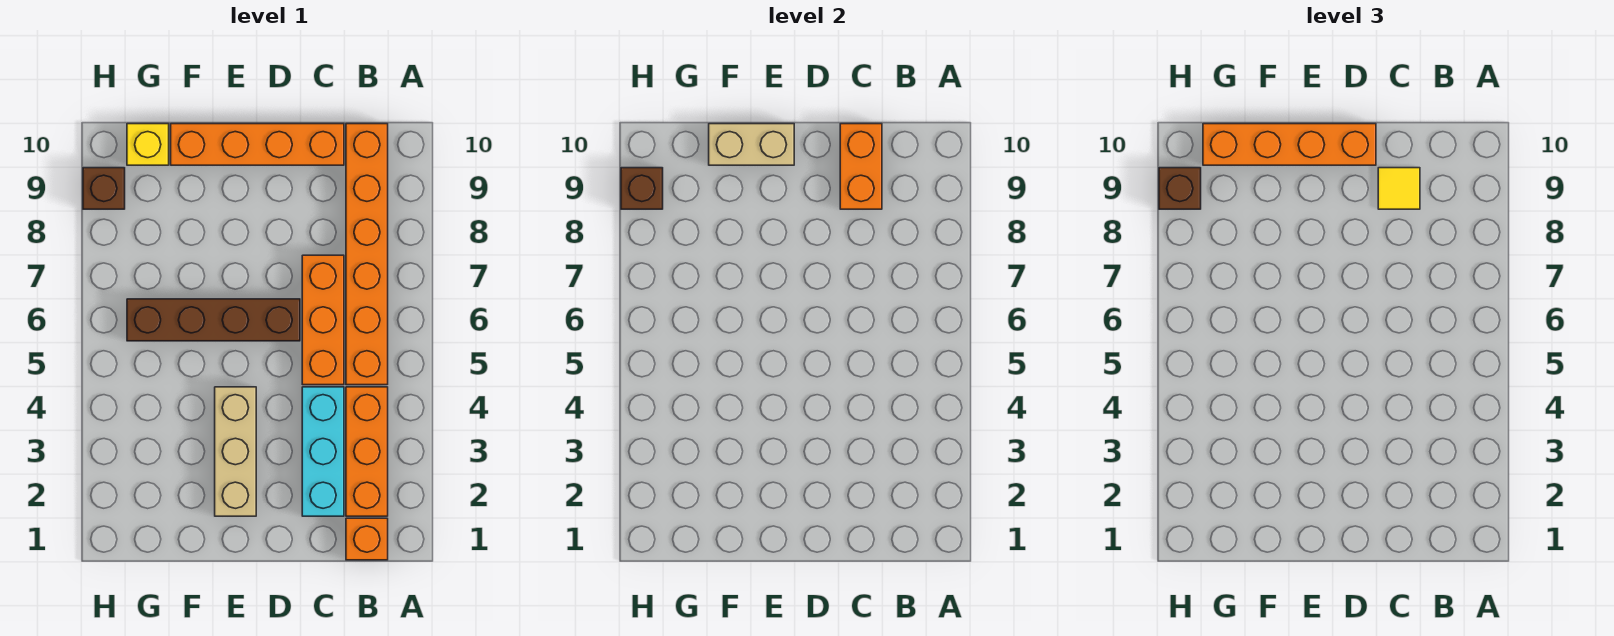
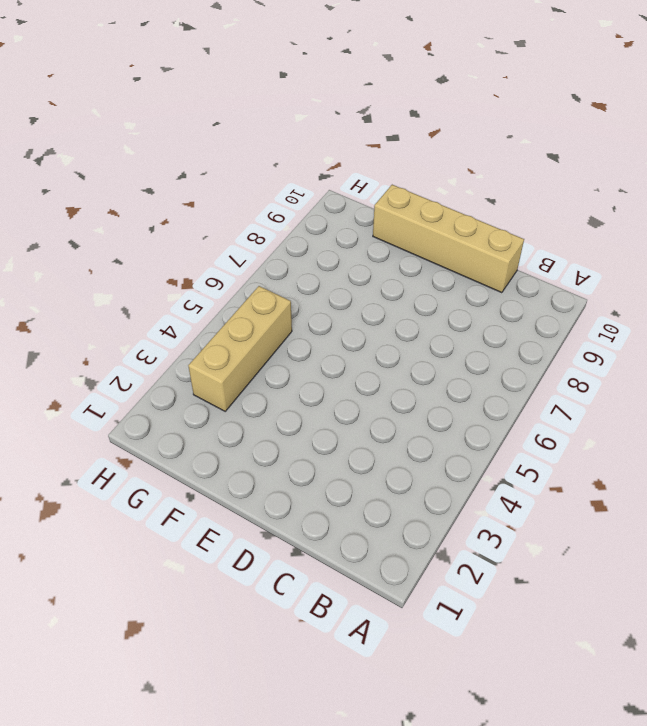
tan brick C10:F10 level 1 -> orange brick C10:F10 level 1
tan brick G3:G5 level 1 -> tan brick E2:E4 level 1
none -> orange brick B1 level 1
none -> orange brick B2:B4 level 1
none -> orange brick B5:B10 level 1

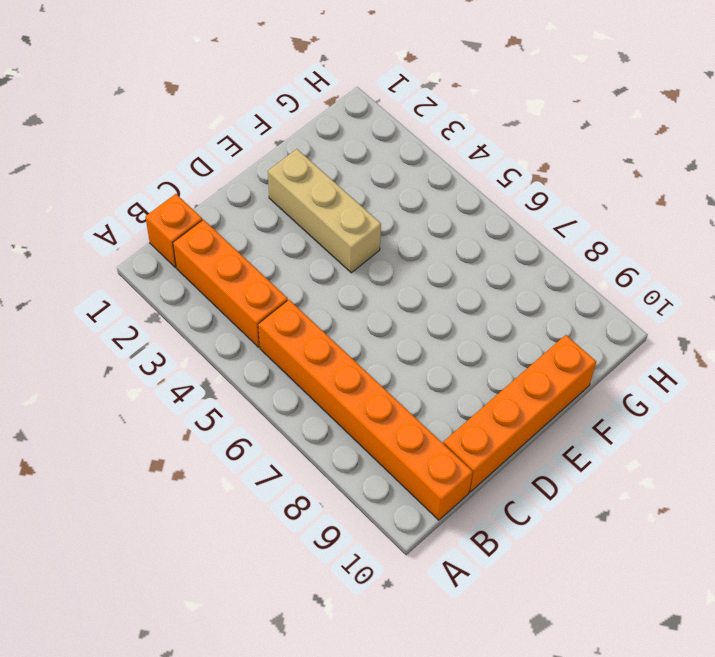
none -> cyan brick C2:C4 level 1
none -> orange brick C5:C7 level 1
none -> brown brick D6:G6 level 1

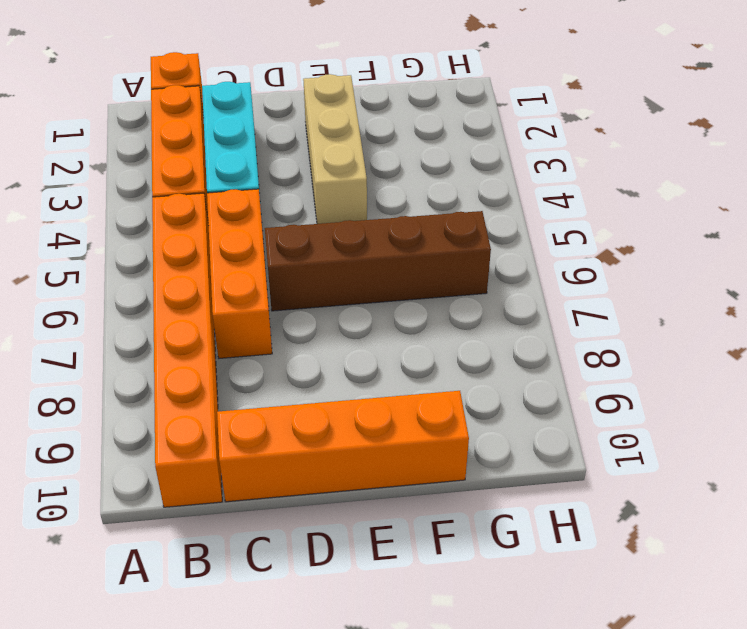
none -> yellow brick G10 level 1
none -> brown brick H9 level 1
none -> orange brick C9:C10 level 2

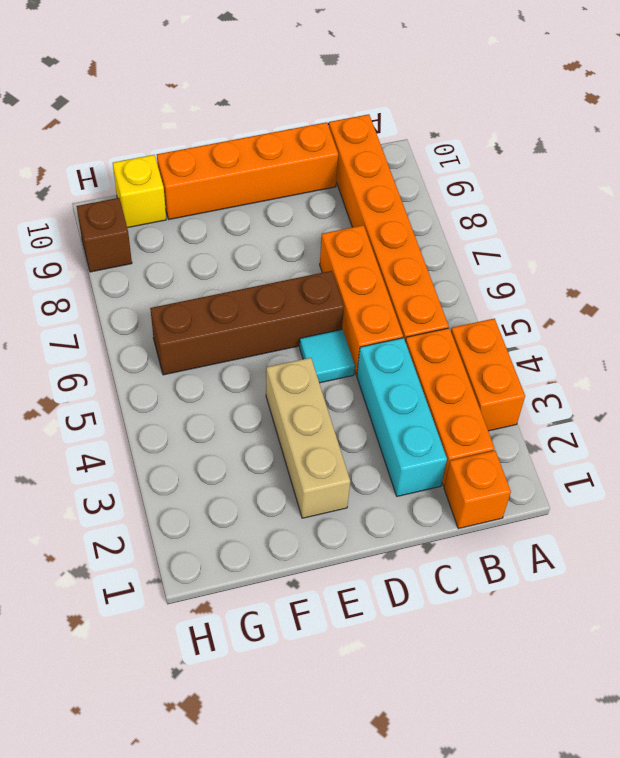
orange brick A3:A4 level 1 -> orange brick C9:C10 level 2
cyan tile D5 level 1 -> none
none -> tan brick E10:F10 level 2
none -> brown brick H9 level 2
none -> yellow tile C9 level 3

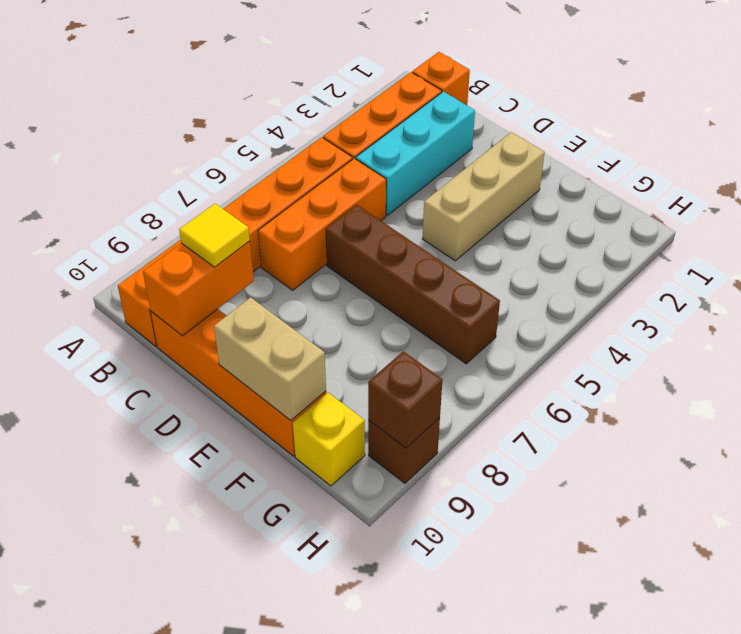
none -> orange brick D10:G10 level 3
none -> brown brick H9 level 3

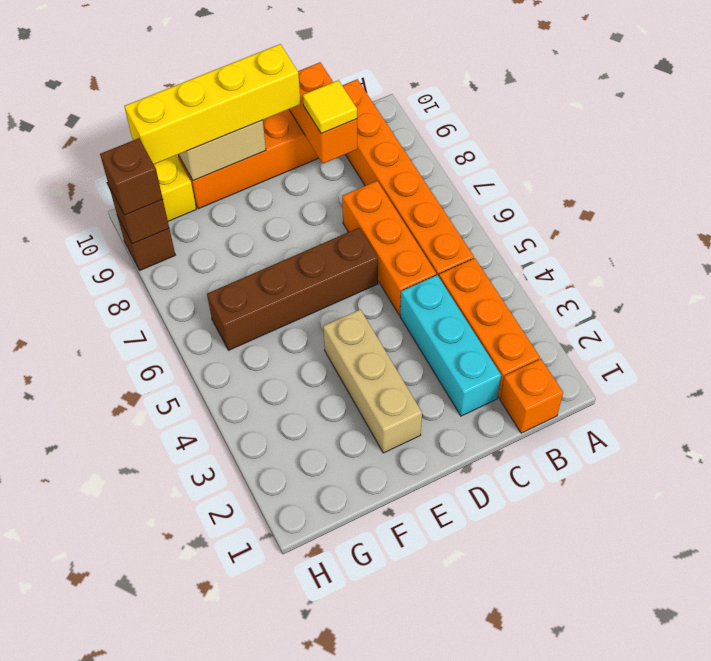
yellow brick D10:G10 level 3 -> orange brick D10:G10 level 3

